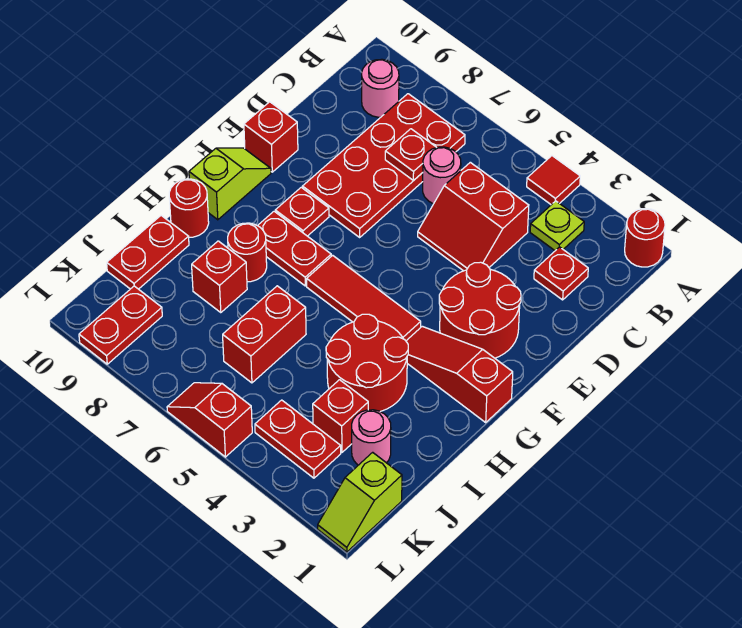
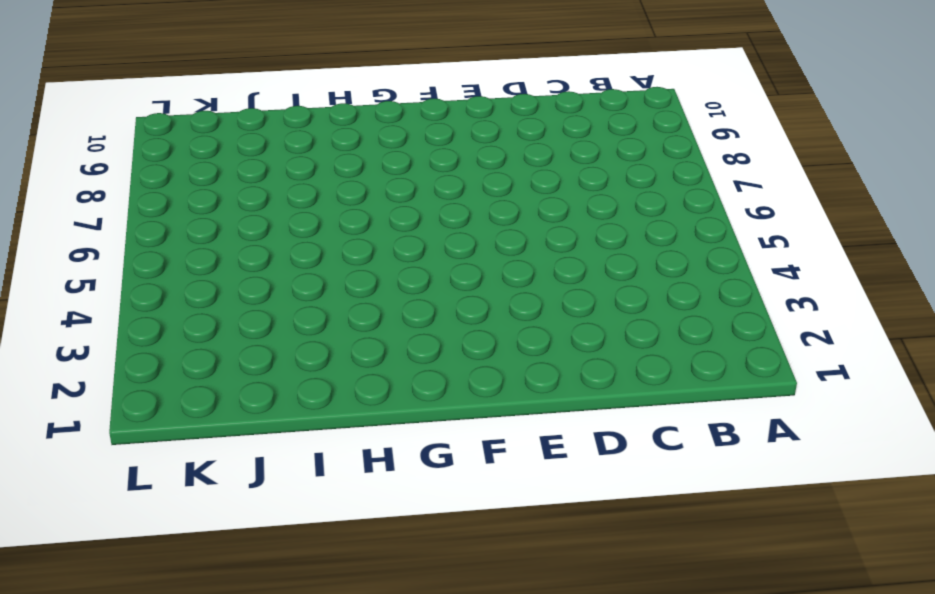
none -> red round brick A1 level 1
none -> red tile A4 level 1
none -> lime plate B3 level 1

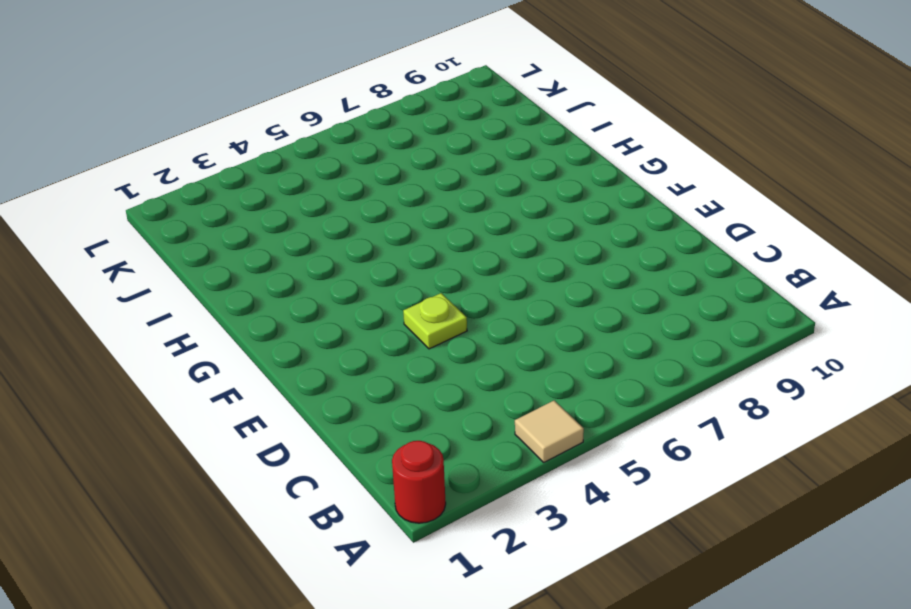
tan tile A4 level 1 -> red tile A4 level 1
lime plate E4 level 1 -> lime plate B3 level 1
none -> red plate B7:E8 level 1
none -> pink round brick B9 level 1
none -> red plate C2 level 1

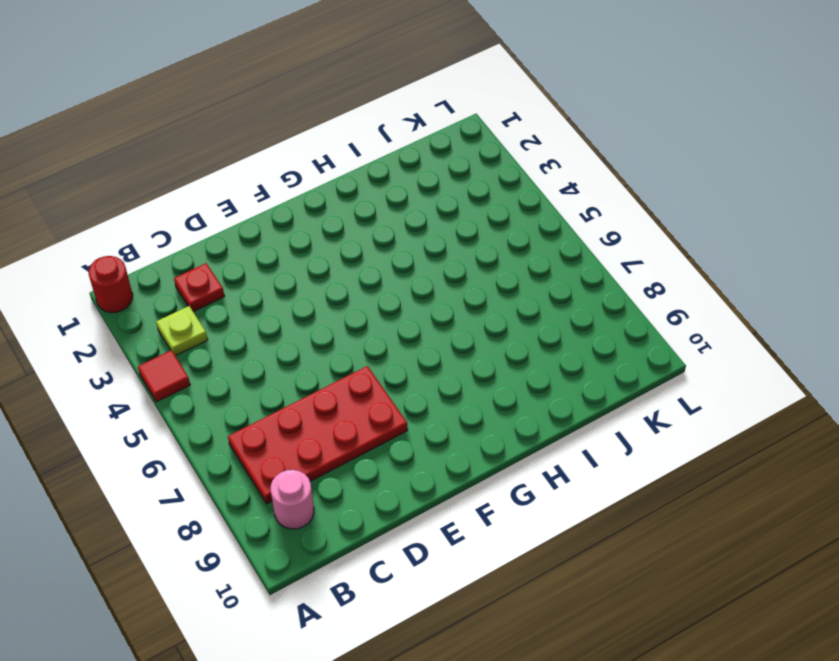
none -> red slope C4:D5 level 1 top C
none -> pink round brick C6 level 1
none -> red round brick E2:F3 level 1

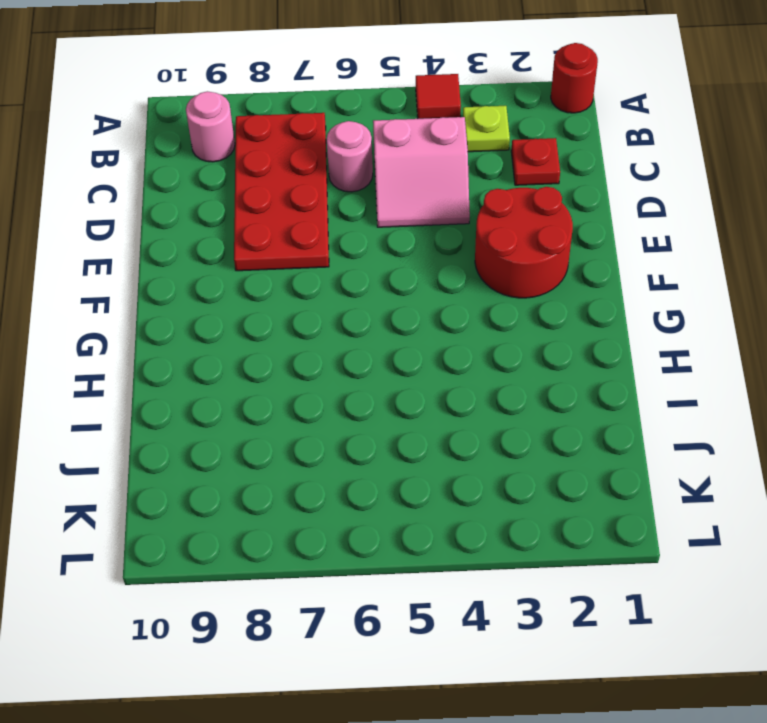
pink slope C4:D5 level 1 top C -> red slope C4:D5 level 1 top C
none -> red brick E10 level 1
none -> red plate F8 level 1
none -> lime slope F10:G10 level 1 top G

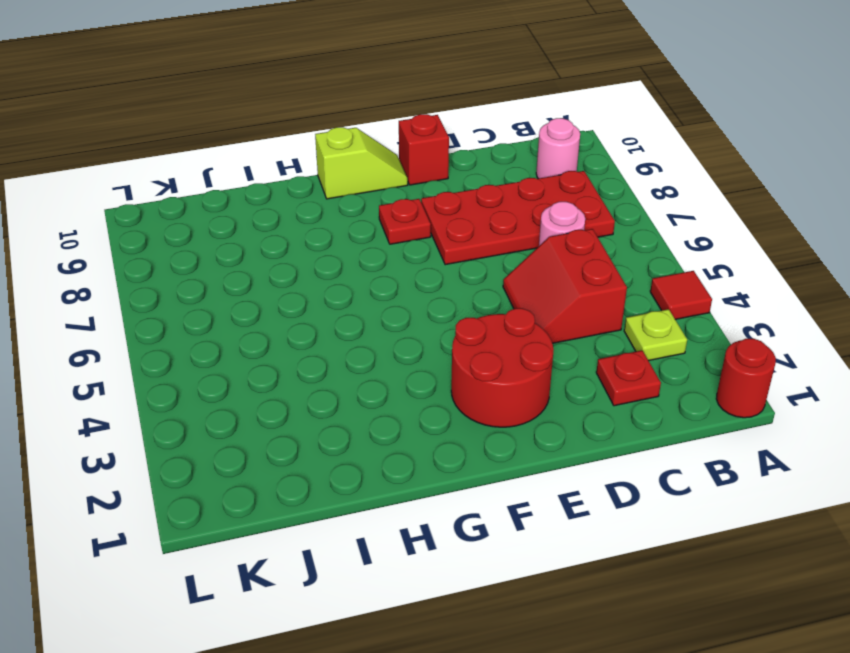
none -> red slope G1:G3 level 1 top 1
none -> red tile G4:G6 level 1
none -> red plate G7:G8 level 1

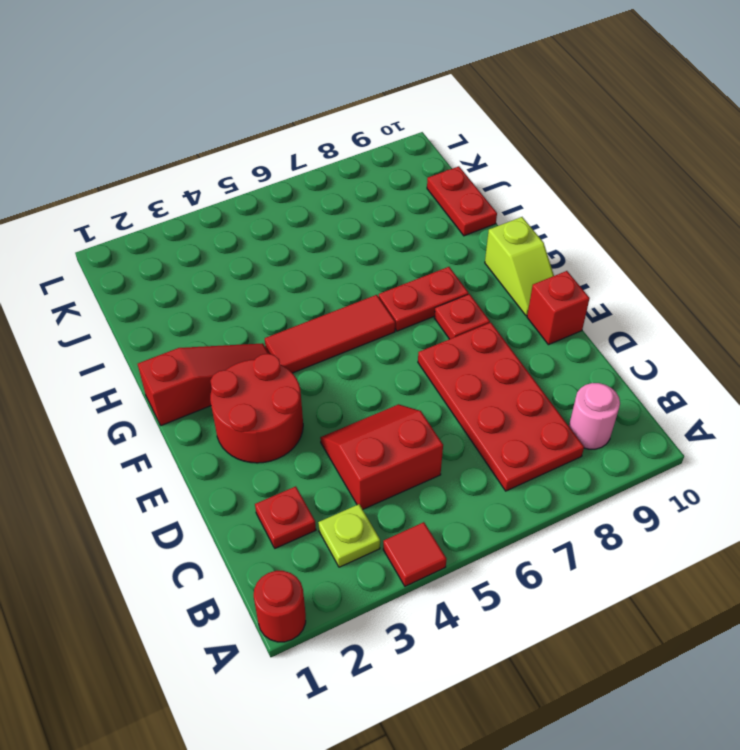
none -> pink round brick C6 level 1
none -> red round brick H3:I4 level 1
none -> red round brick H8 level 1

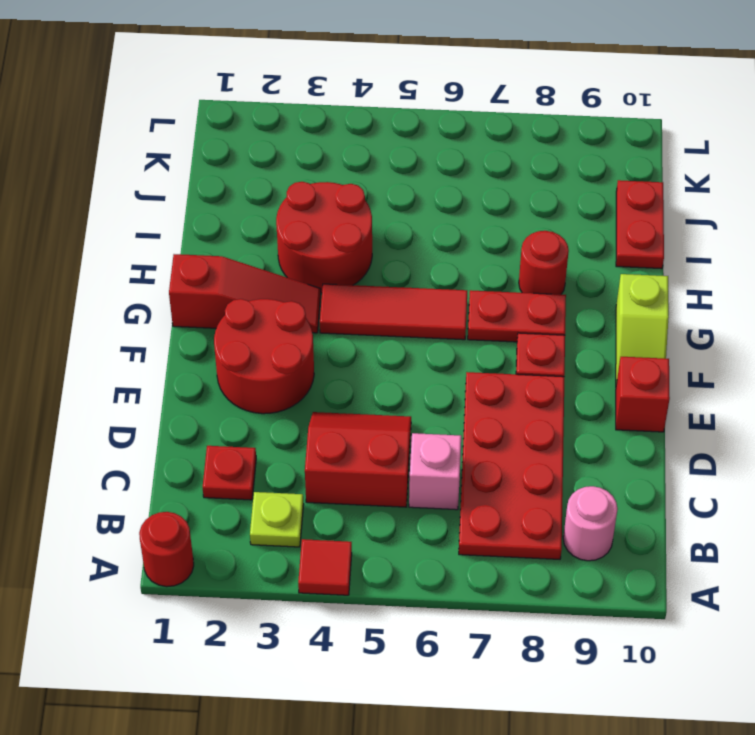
pink brick C6 level 1 -> pink round brick C6 level 1
none -> red round brick H10 level 1
none -> red brick I6:J6 level 1
none -> red brick I8 level 1

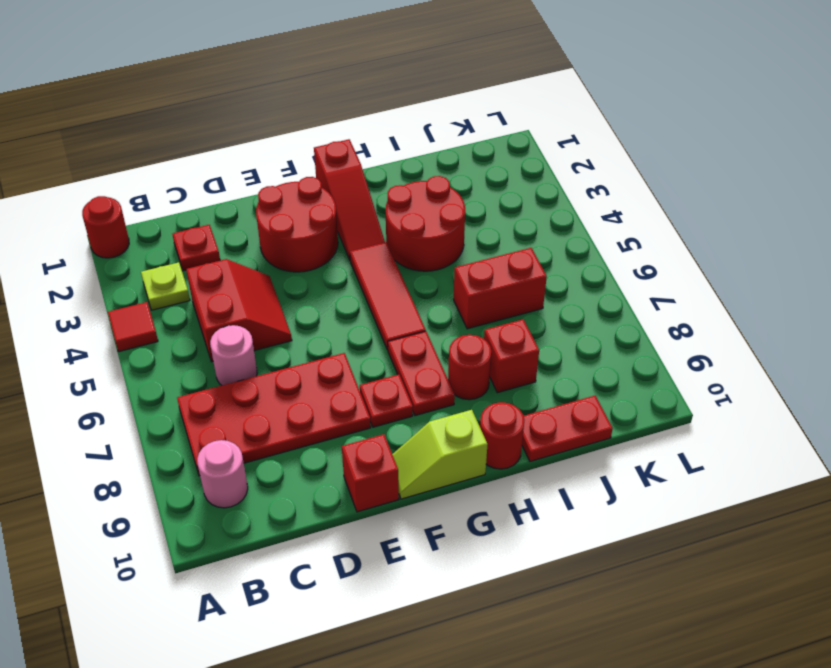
none -> pink round brick J2 level 1
none -> red brick J3 level 1
none -> lime slope K1:L1 level 1 top K

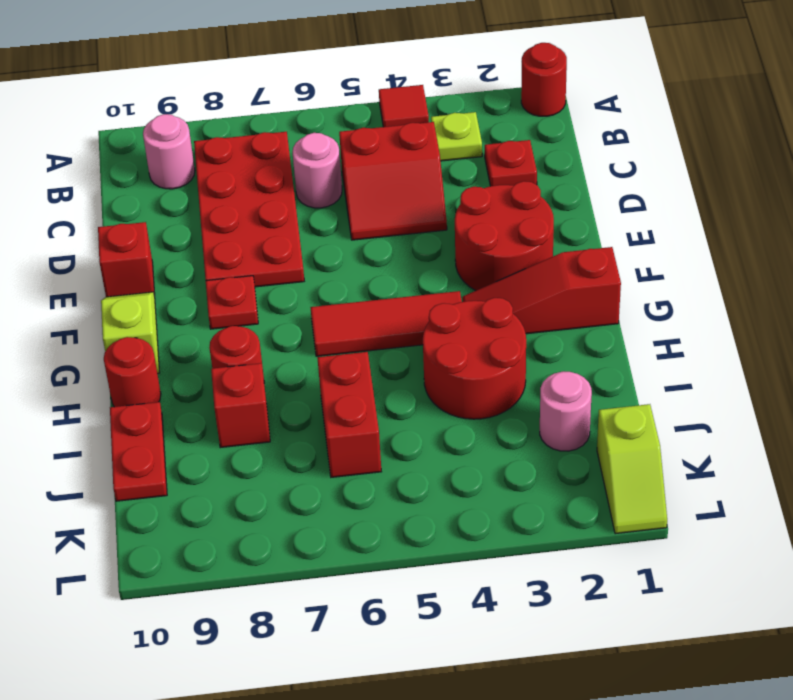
none -> red plate G7:G8 level 1
none -> red brick J3 level 1
none -> red plate K3:K4 level 1

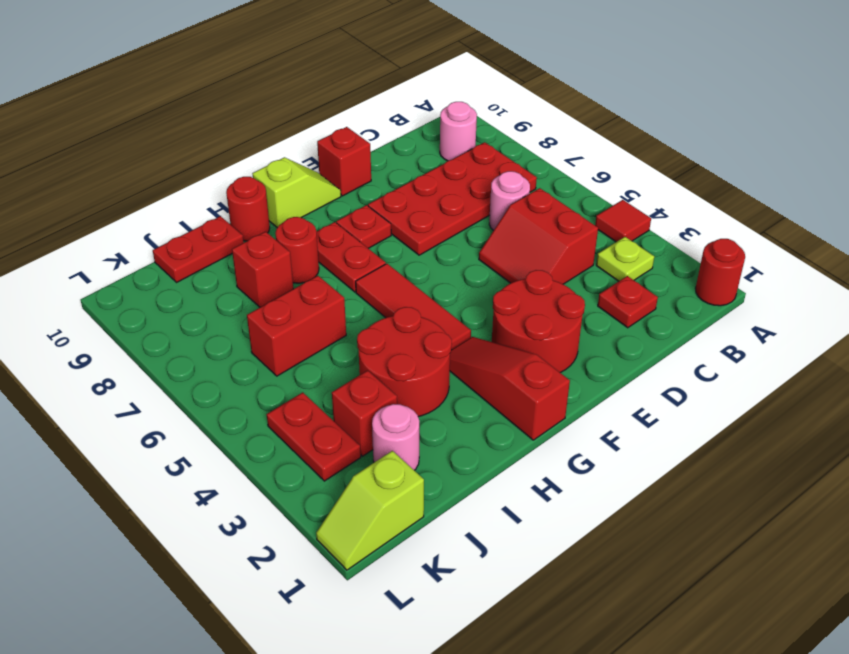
none -> red plate K9:L9 level 1
none -> red slope L5:L6 level 1 top 5
none -> red plate C7 level 2

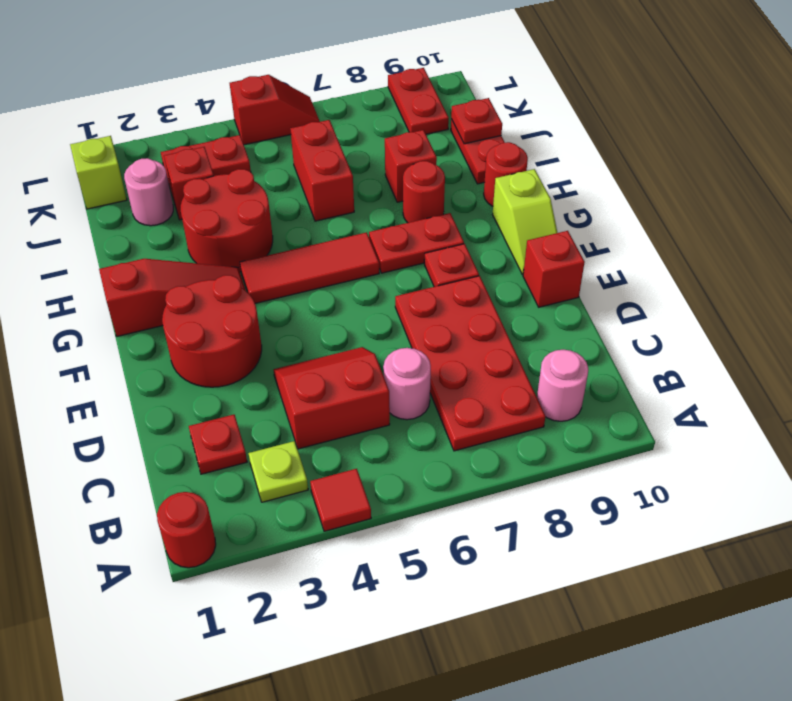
red plate J10 level 2 -> red plate C7 level 2

